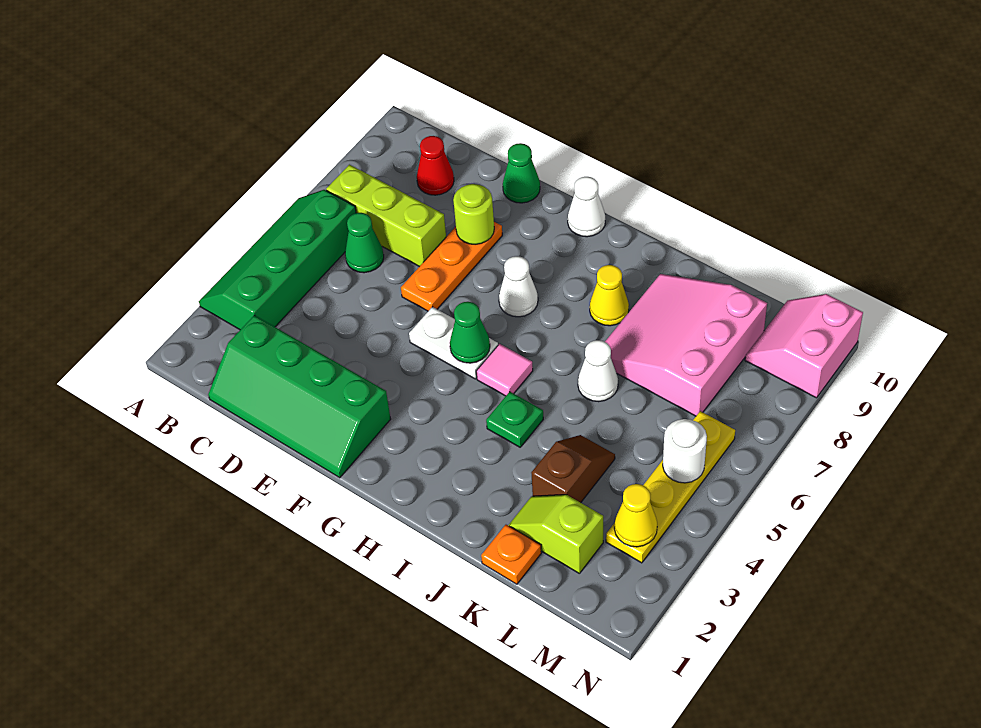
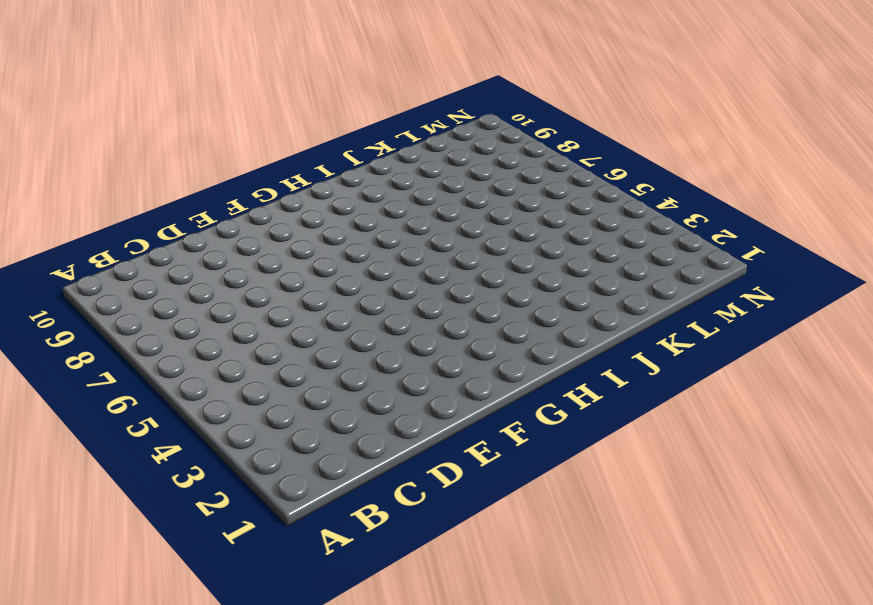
none -> green slope A3:B6 level 1 top B
none -> lime brick B7:D7 level 1
none -> green slope C1:F2 level 1 top 2

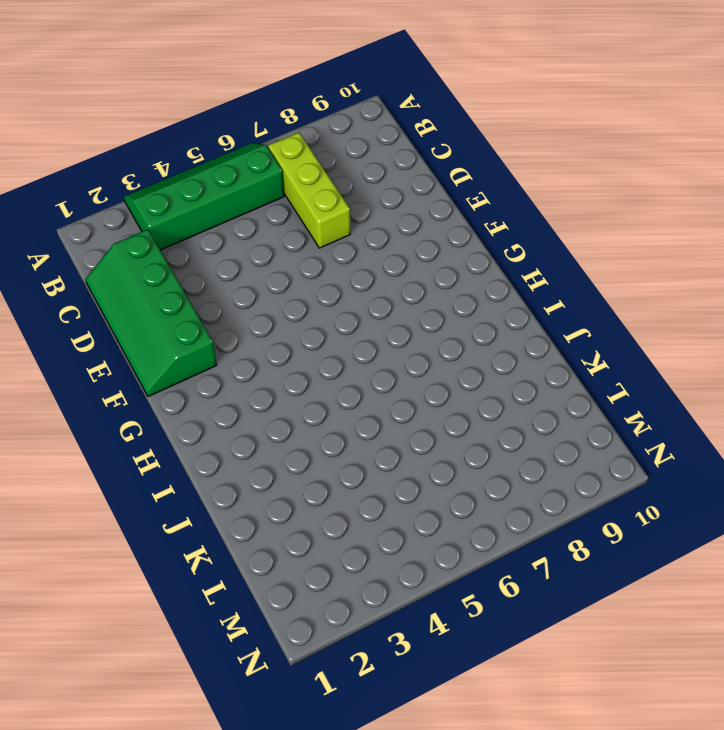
none -> green cone C6 level 1
none -> red cone C9 level 1
none -> orange plate E6:E8 level 1

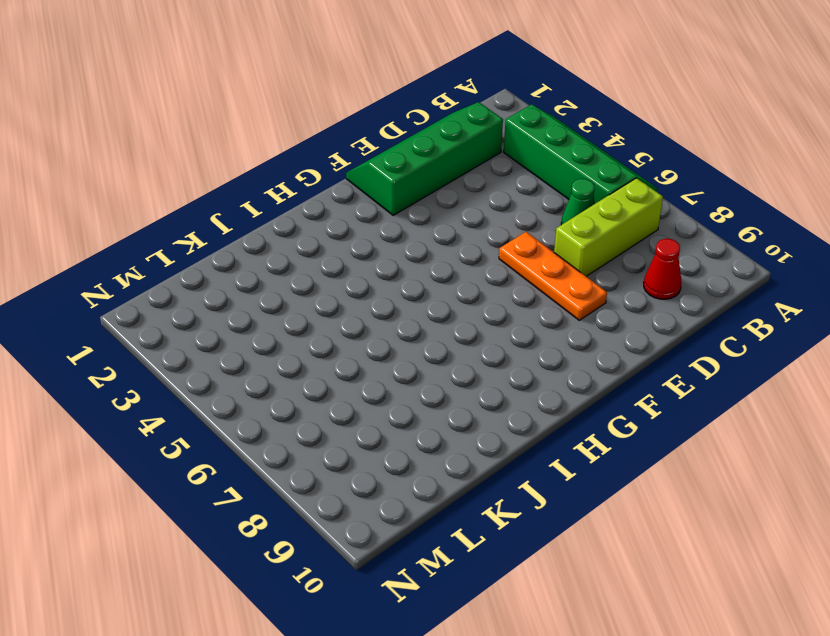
none -> green cone E10 level 1
none -> white plate F5:G5 level 1
none -> white cone G7 level 1

